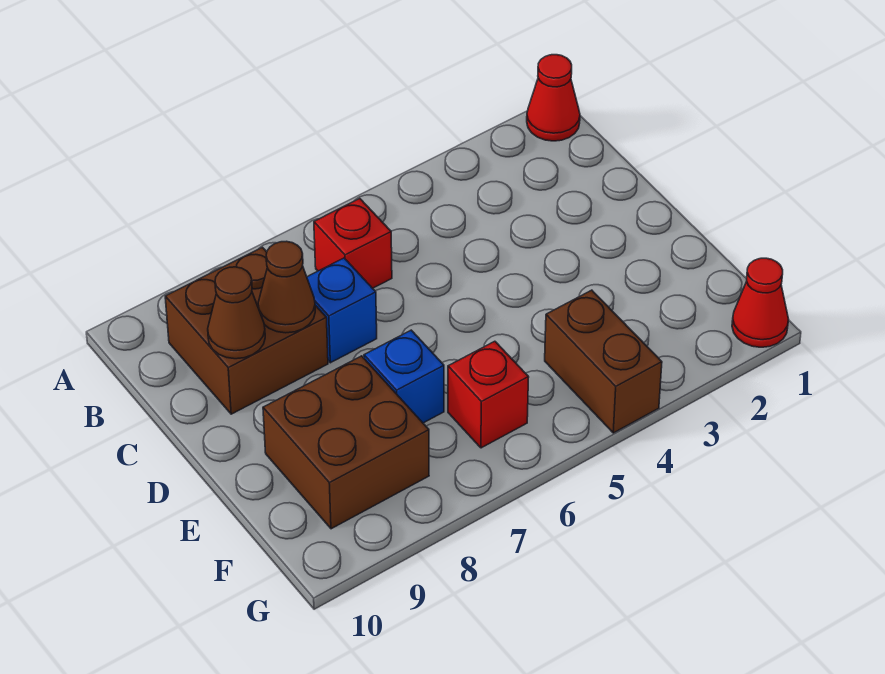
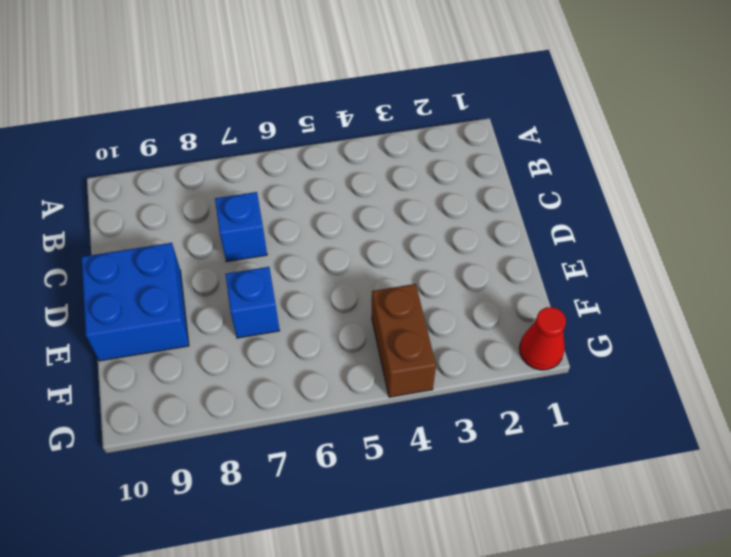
blue brick D9:E10 level 1 -> brown brick E8:F9 level 1
none -> red cone A1 level 1
none -> red brick B6 level 1

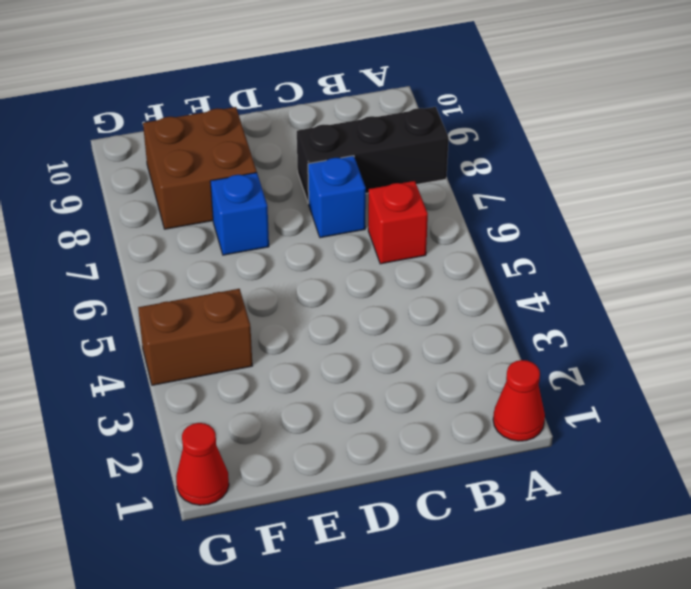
black brick A8:C8 level 1 -> brown brick B8:C9 level 1
none -> red brick F6 level 1
none -> brown cone C8 level 2

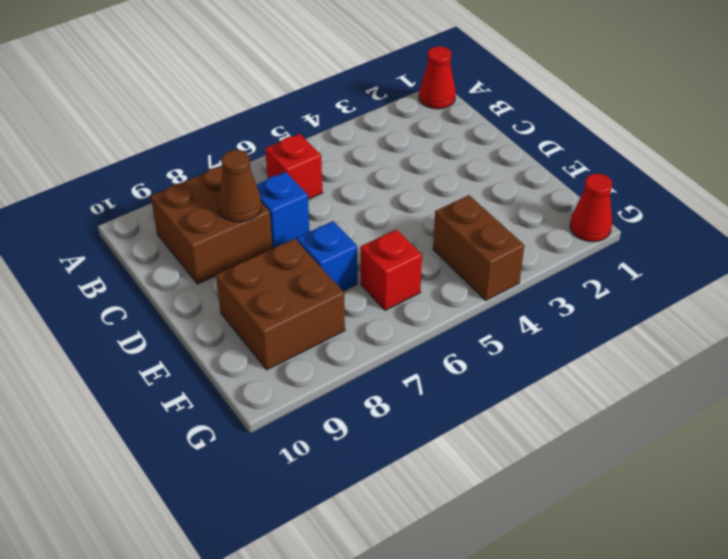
none -> brown cone C9 level 2

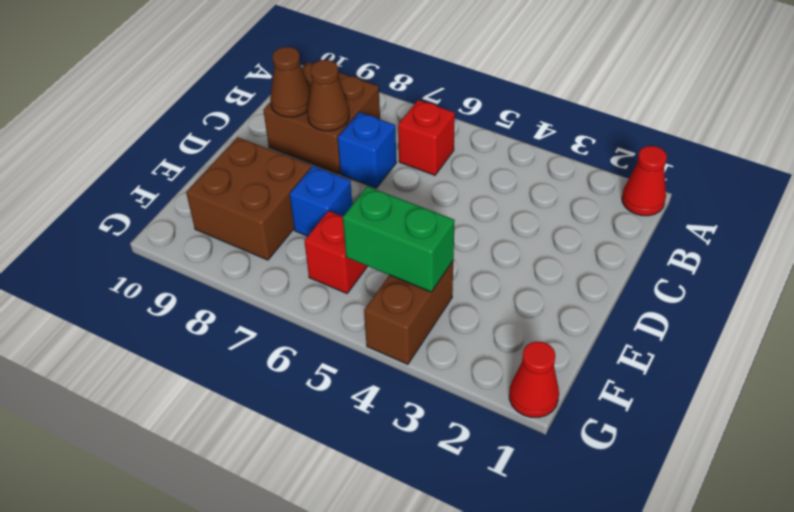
green brick F4:F5 level 2 -> none

